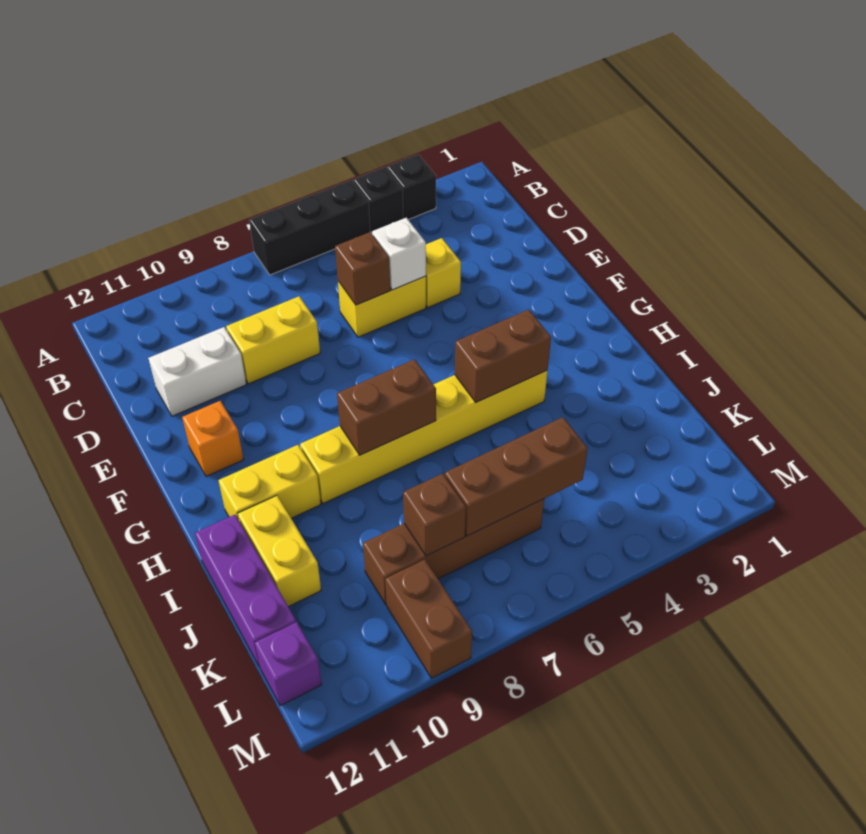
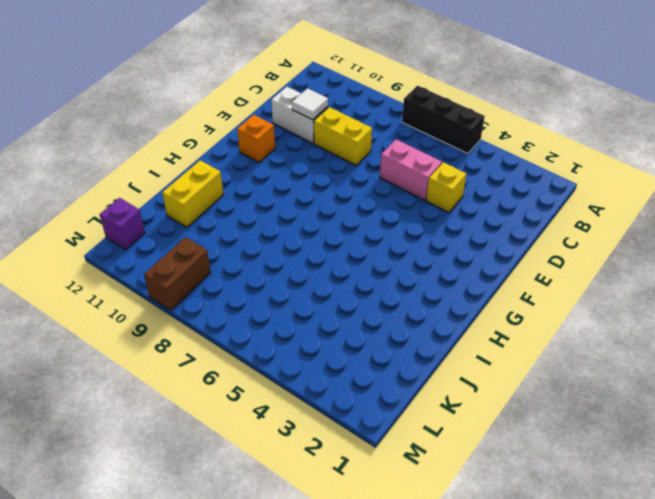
pink brick D5:D6 level 1 -> yellow brick D5:D6 level 1
white tile D10 level 2 -> none
none -> black brick A3 level 1
none -> black brick A4 level 1
none -> yellow brick H4:H9 level 1

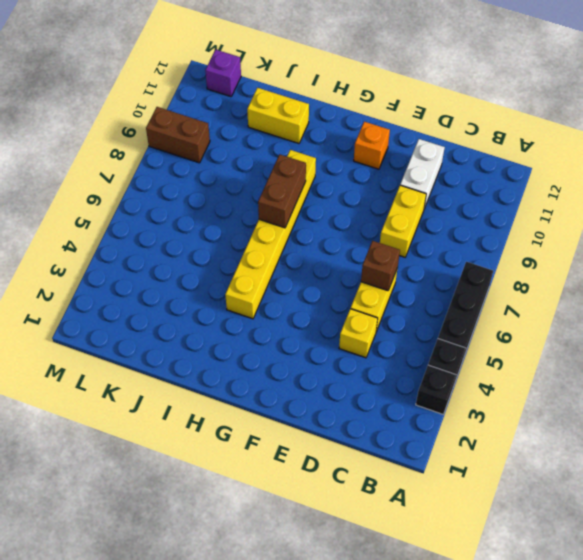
none -> yellow brick H10:H11 level 1
none -> purple brick I12:K12 level 1
none -> brown brick K6:K9 level 1

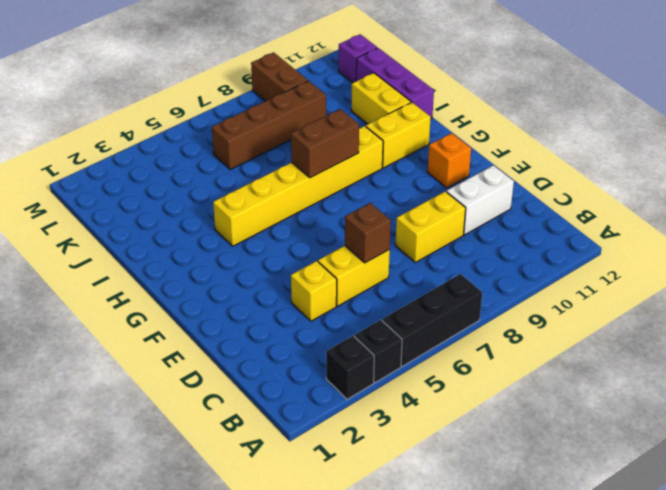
none -> white brick D5 level 2
none -> brown brick H4:H5 level 2
none -> brown brick K5:K7 level 2

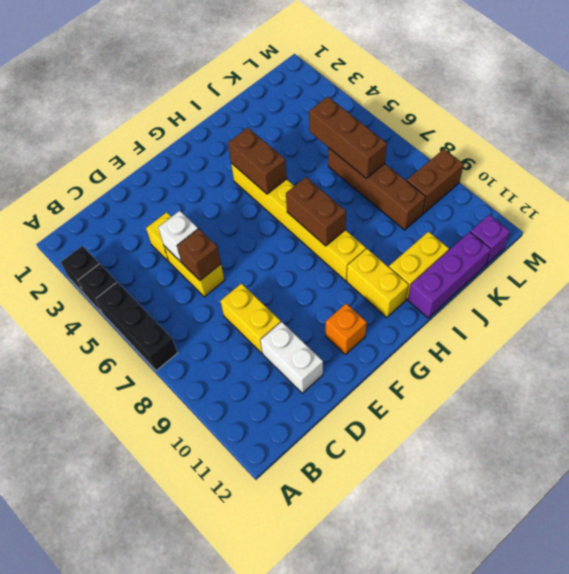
none -> brown brick K8 level 2

